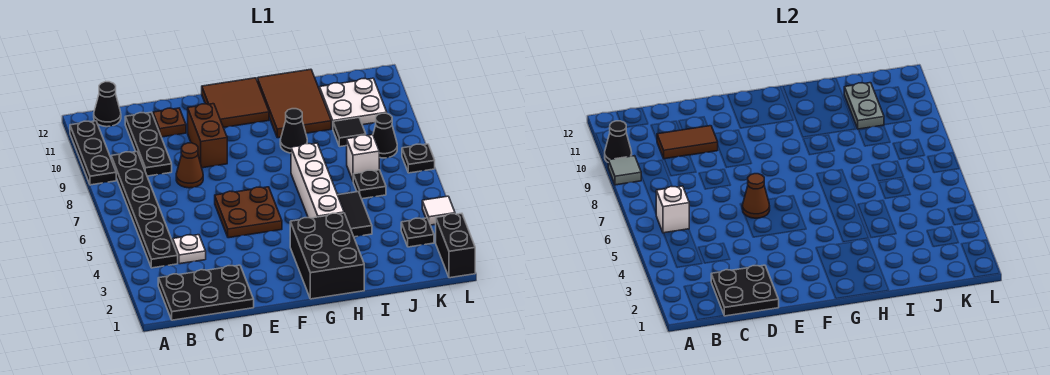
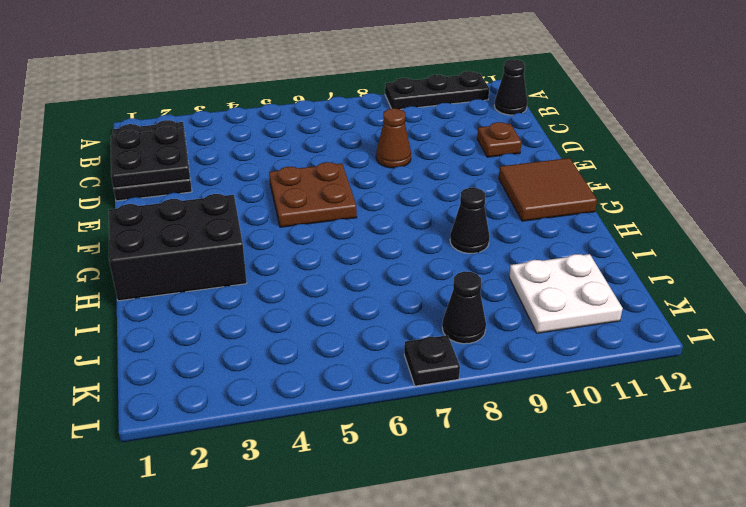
none -> black plate B4:B9 level 1
none -> white plate C4 level 1
none -> black plate C9:C11 level 1
none -> brown brick E9:E10 level 1

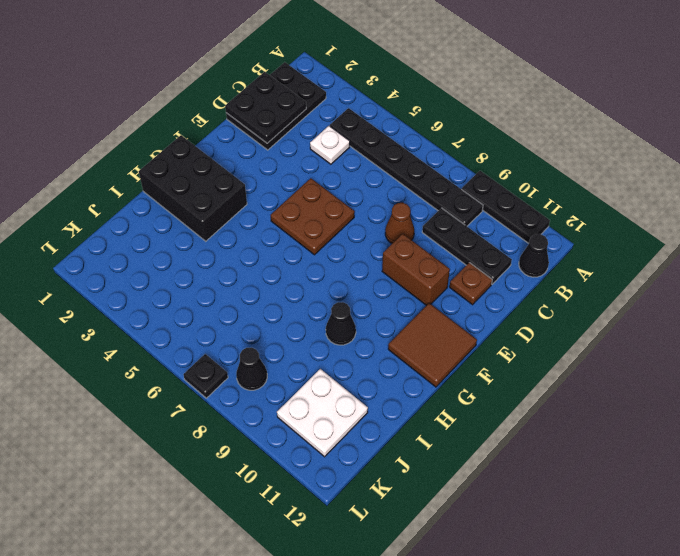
none -> white brick H4:H7 level 1
none -> brown tile H10:I12 level 1
none -> black tile I4:I5 level 1
none -> black plate J6 level 1

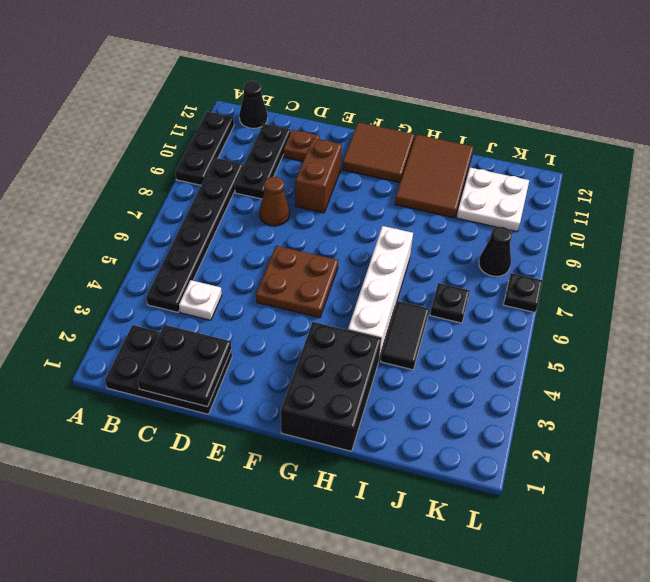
none -> black cone H9 level 1
none -> white brick J7 level 1
none -> black tile J9 level 1
none -> black plate K3 level 1

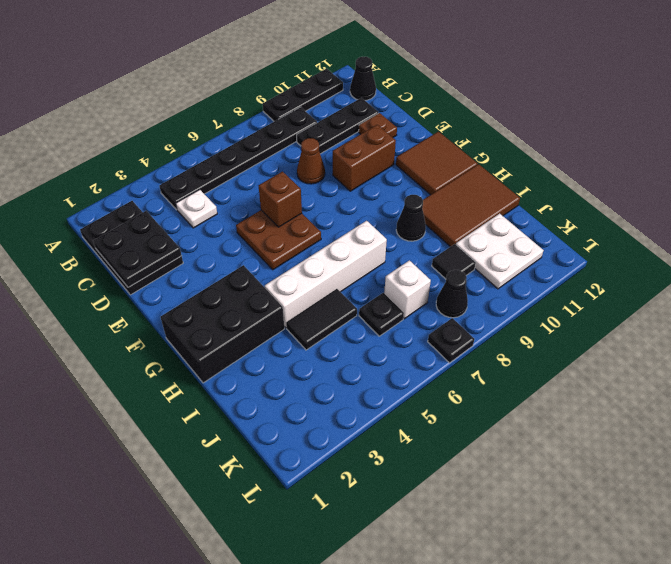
brown brick E6 level 2 -> brown cone E6 level 2
none -> black plate K3 level 1
none -> black brick L1:L2 level 1
none -> white tile L4 level 1
none -> grey tile A9 level 2

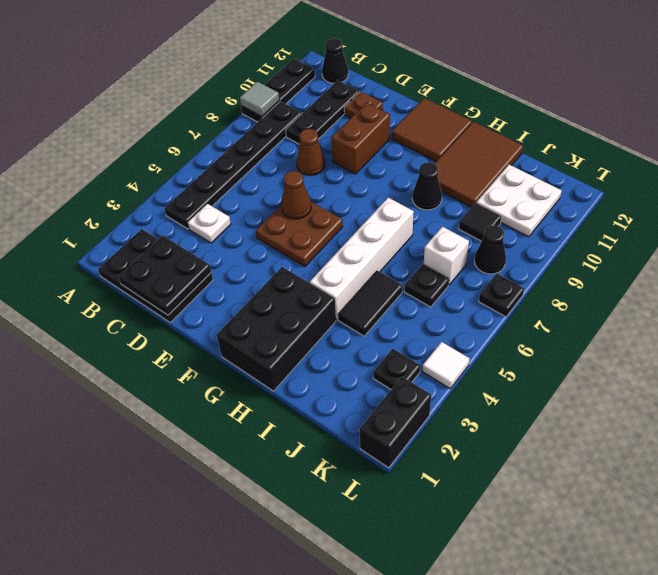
none -> black cone A10 level 2
none -> white brick B6 level 2
none -> brown tile C10:D10 level 2
none -> grey plate J10:J11 level 2

